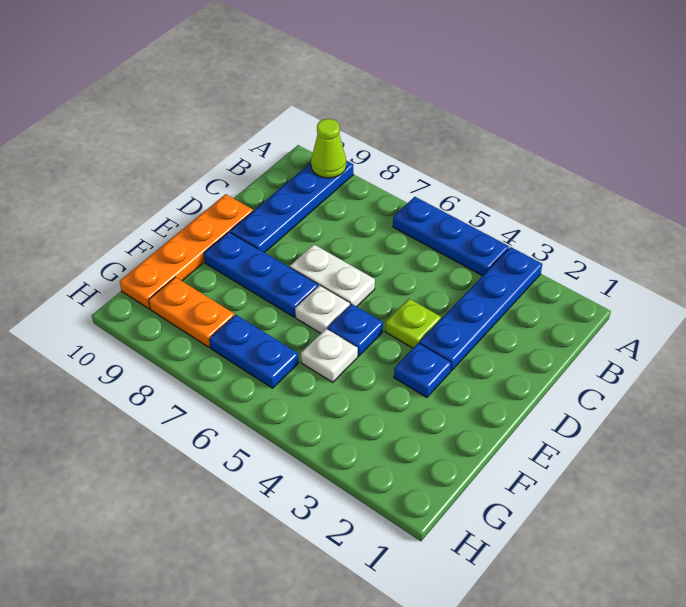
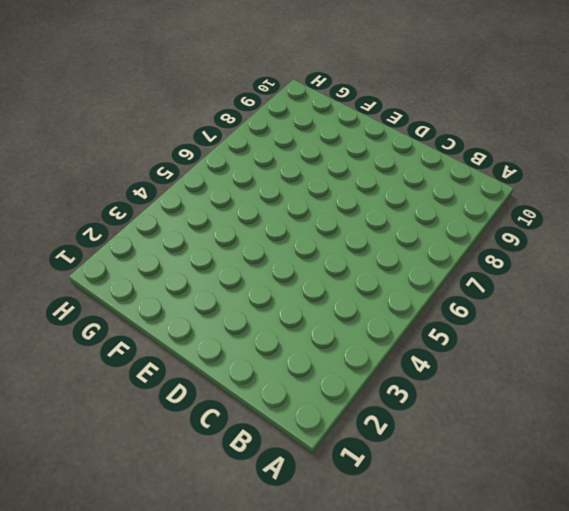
none -> blue plate A3:D3 level 1
none -> blue plate A4:A6 level 1
none -> blue plate A9:D9 level 1

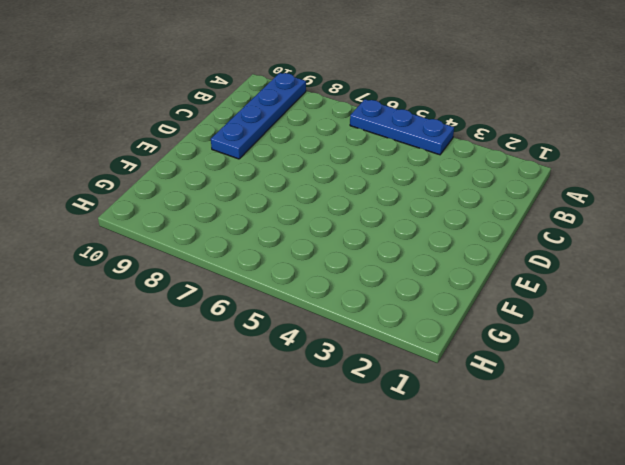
none -> blue plate A3:D3 level 1
none -> lime plate D4 level 1
none -> white plate D6:D7 level 1

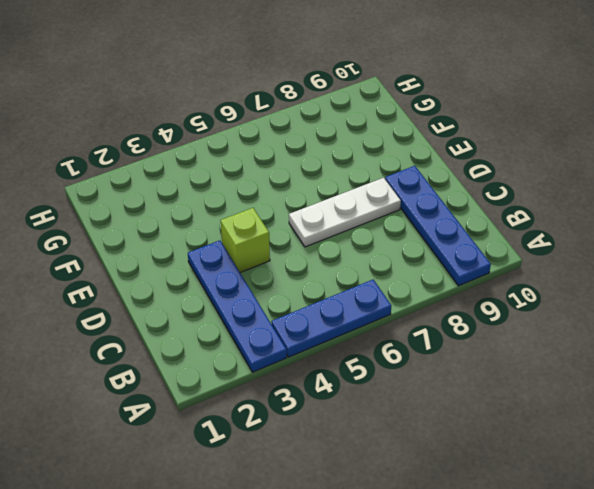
lime brick D4 level 1 -> lime plate D4 level 1
white plate D6:D8 level 1 -> white plate D6:D7 level 1
none -> orange plate D10:G10 level 1
none -> blue plate E3 level 1
none -> blue plate E5 level 1

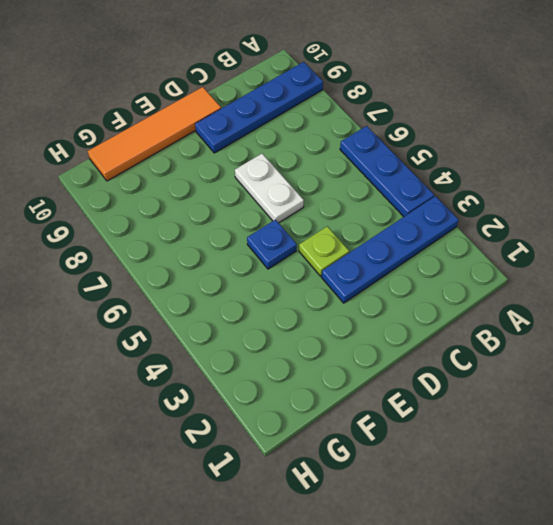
orange tile D10:G10 level 1 -> orange plate D10:G10 level 1
none -> blue plate E3 level 1
none -> white plate E6 level 1
none -> blue plate E7:E9 level 1

